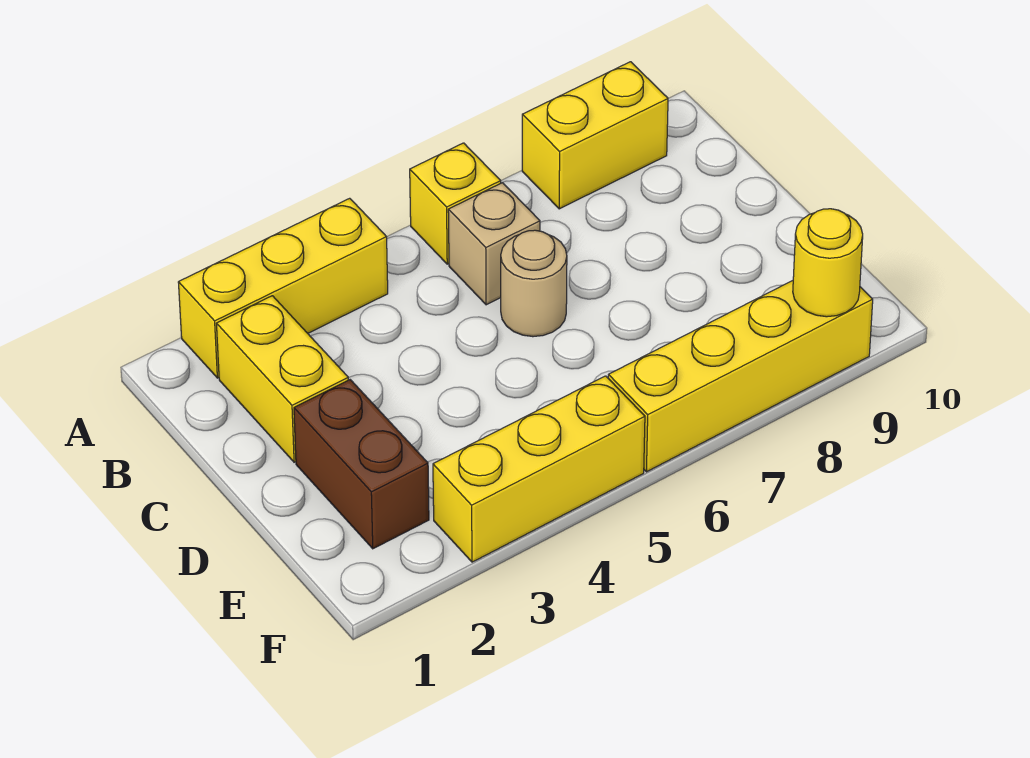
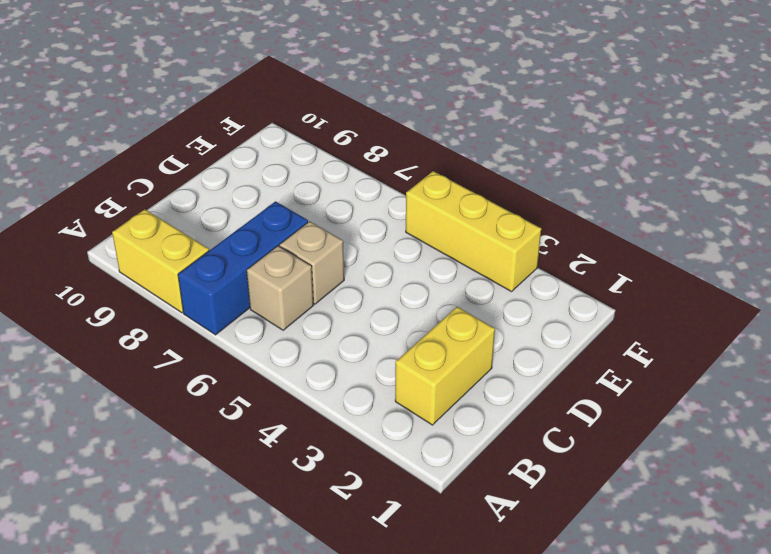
blue brick A7:C7 level 1 -> none
tan brick C6 level 1 -> tan round brick C6 level 1
none -> yellow brick A2:A4 level 1
none -> yellow brick A6 level 1

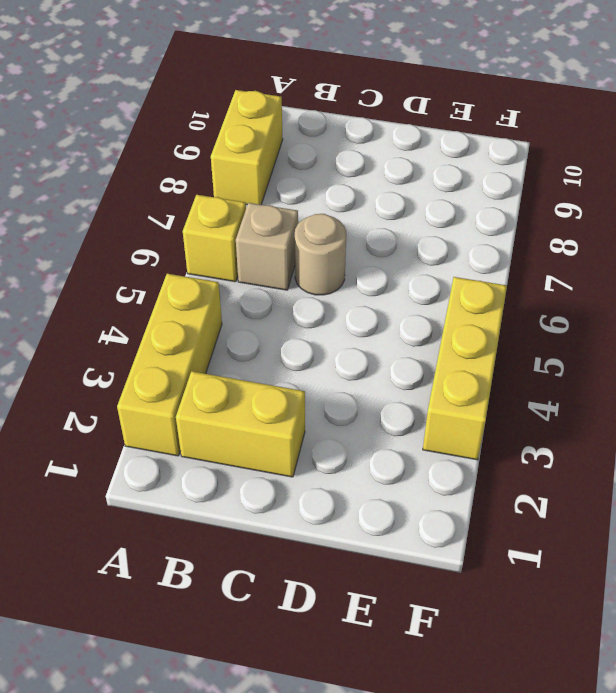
none -> brown brick D2:E2 level 1
none -> yellow brick F6:F9 level 1

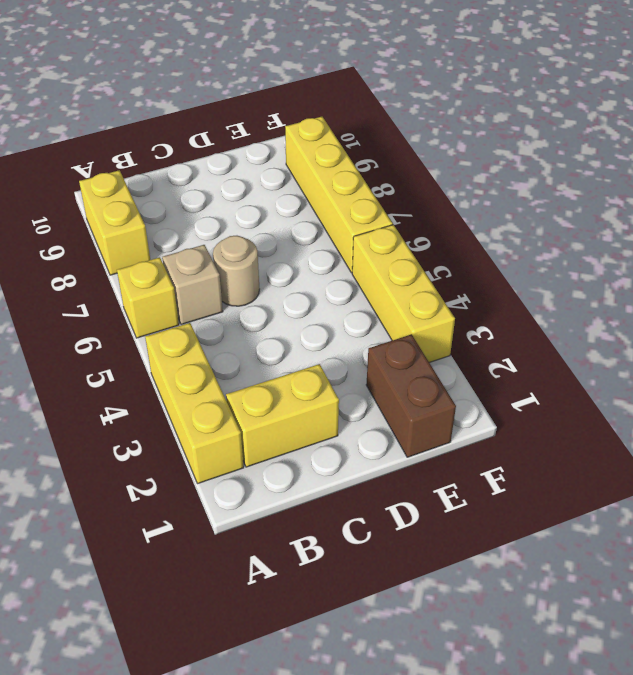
brown brick E1:E2 level 1 -> brown brick D2:E2 level 1
none -> yellow round brick F9 level 2

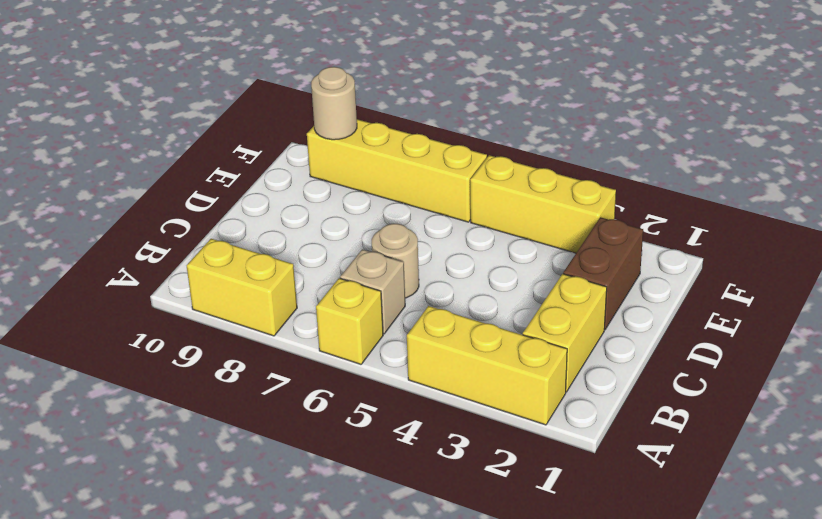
tan round brick F9 level 2 -> yellow round brick F9 level 2

